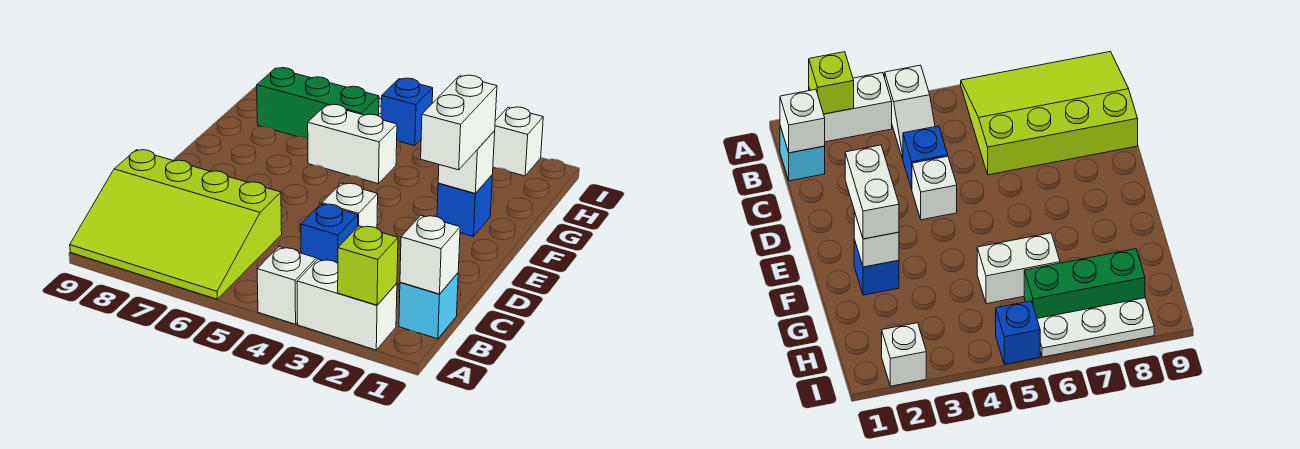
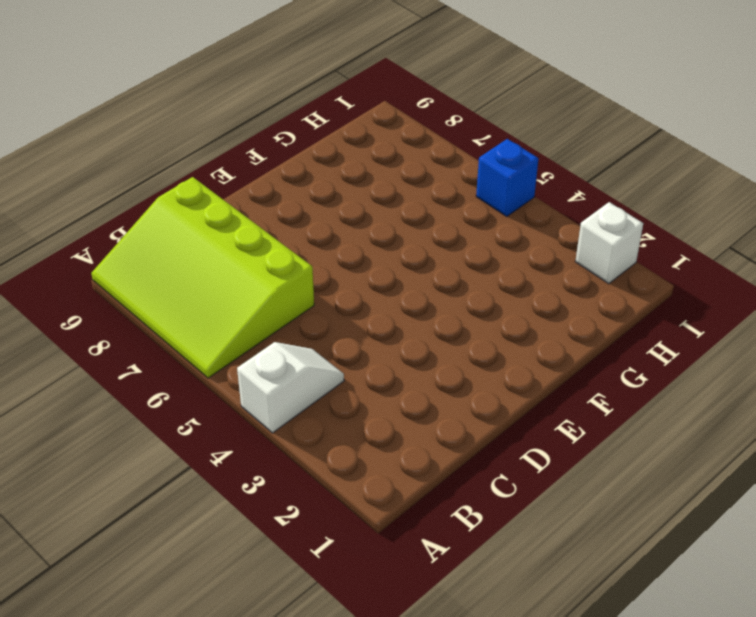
none -> white brick A2:A3 level 1
none -> cyan brick B1 level 1
none -> blue brick C4 level 1

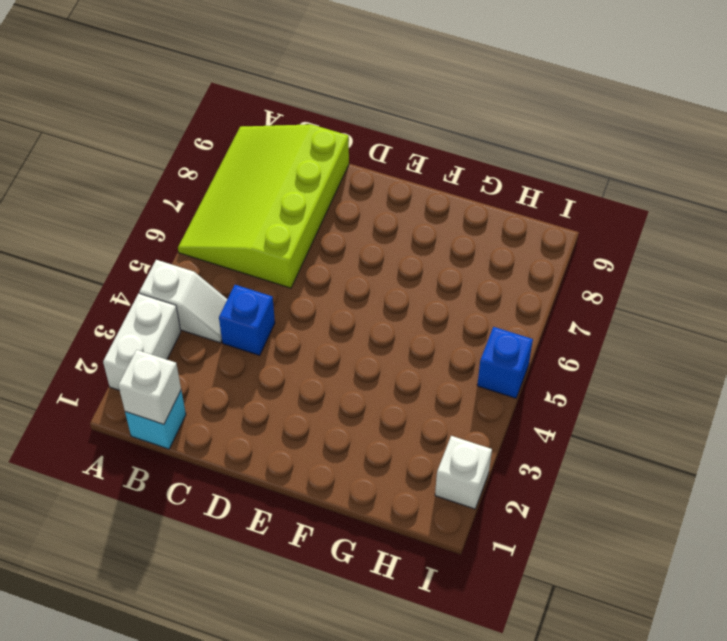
none -> white brick D4 level 1
none -> blue brick F2 level 1
none -> white brick G5:G6 level 1

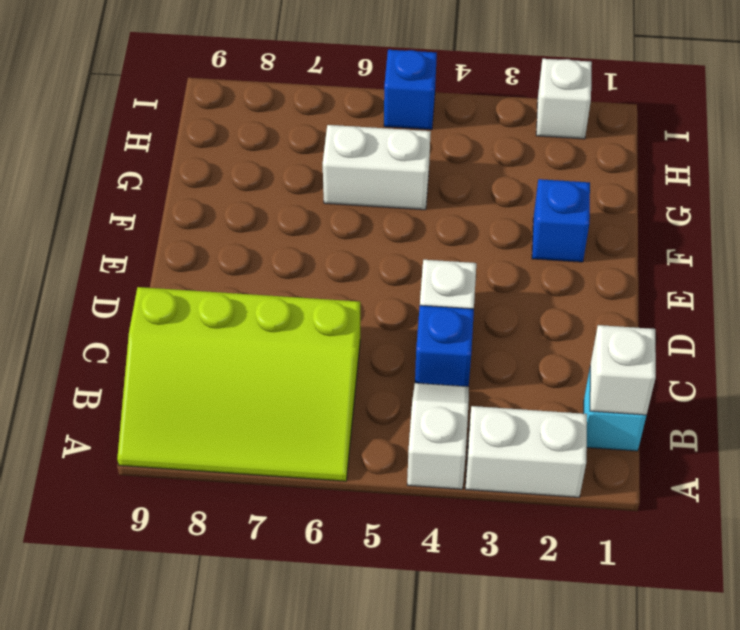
none -> green brick H6:H8 level 1
none -> white plate I6:I8 level 1
none -> lime brick A2 level 2

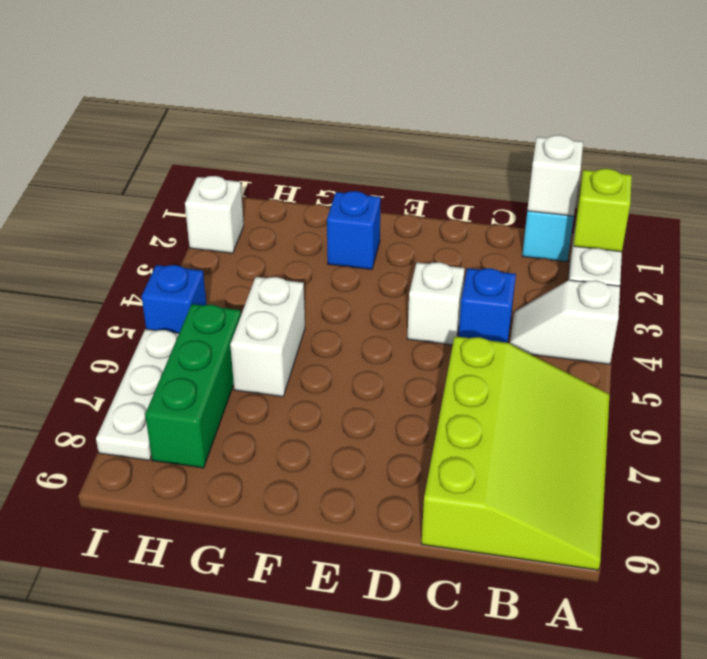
none -> white brick F2 level 2
none -> white brick E2:F2 level 3

